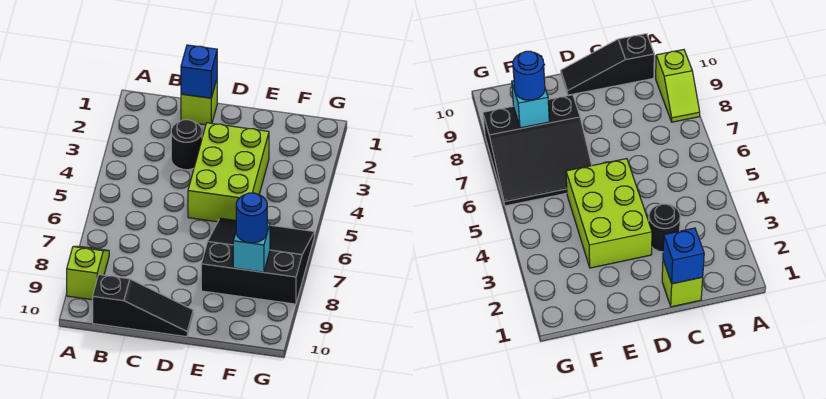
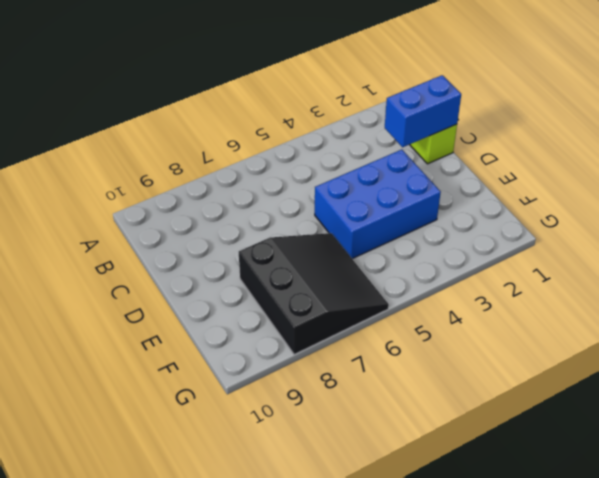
blue brick C1:C2 level 2 -> blue brick C1 level 2
blue brick D3:E5 level 1 -> lime brick D3:E5 level 1
none -> lime slope A8:A9 level 1 top 9
none -> black slope B10:D10 level 1 top B

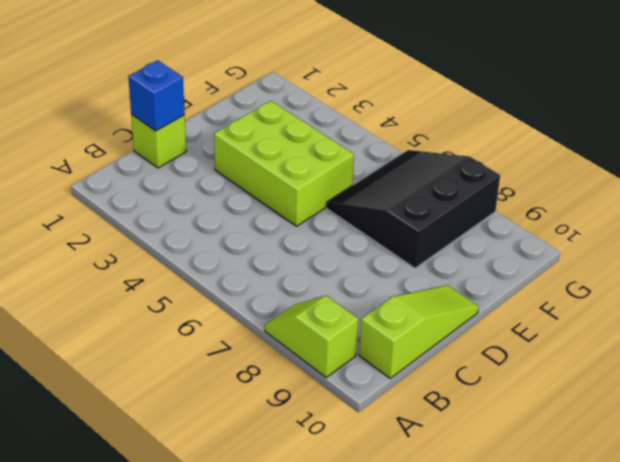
lime slope B10:D10 level 1 top B -> black slope B10:D10 level 1 top B
none -> black round brick C3 level 1
none -> cyan brick F8 level 2

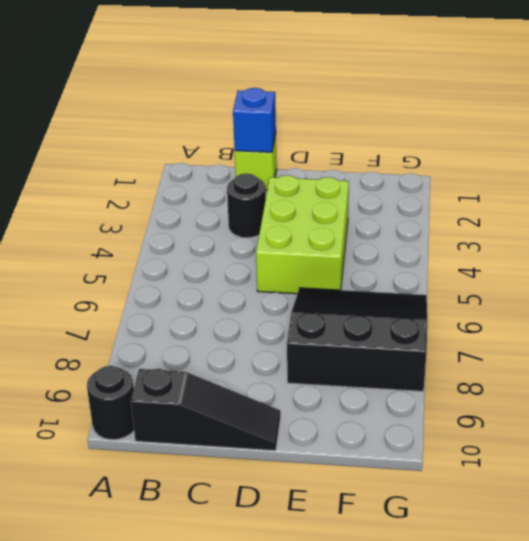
black round brick A10 level 1 -> none
none -> lime slope A8:A9 level 1 top 9
none -> cyan brick F8 level 2

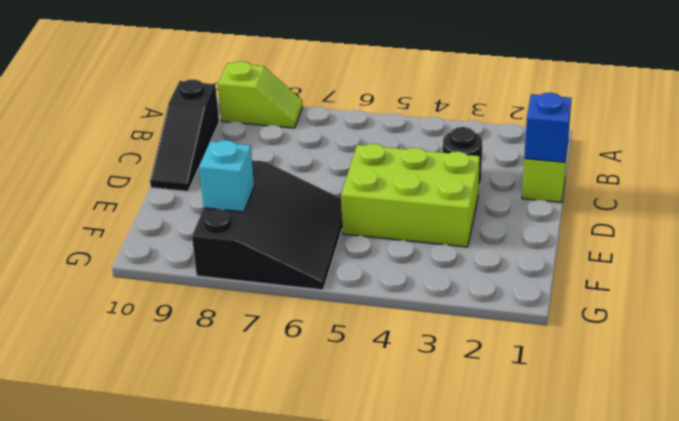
none -> blue round brick F8 level 3

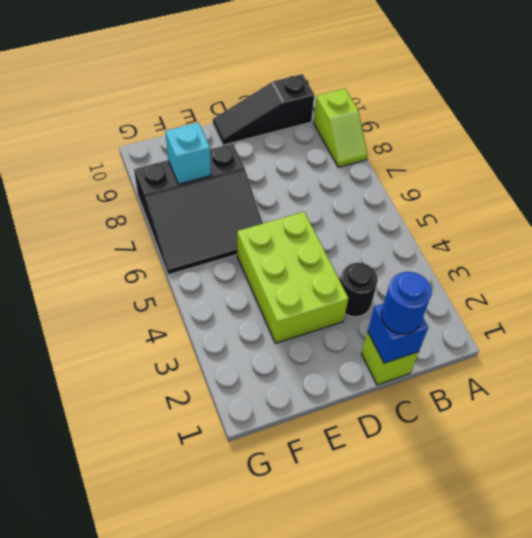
blue round brick C1 level 3 -> blue round brick F8 level 3

